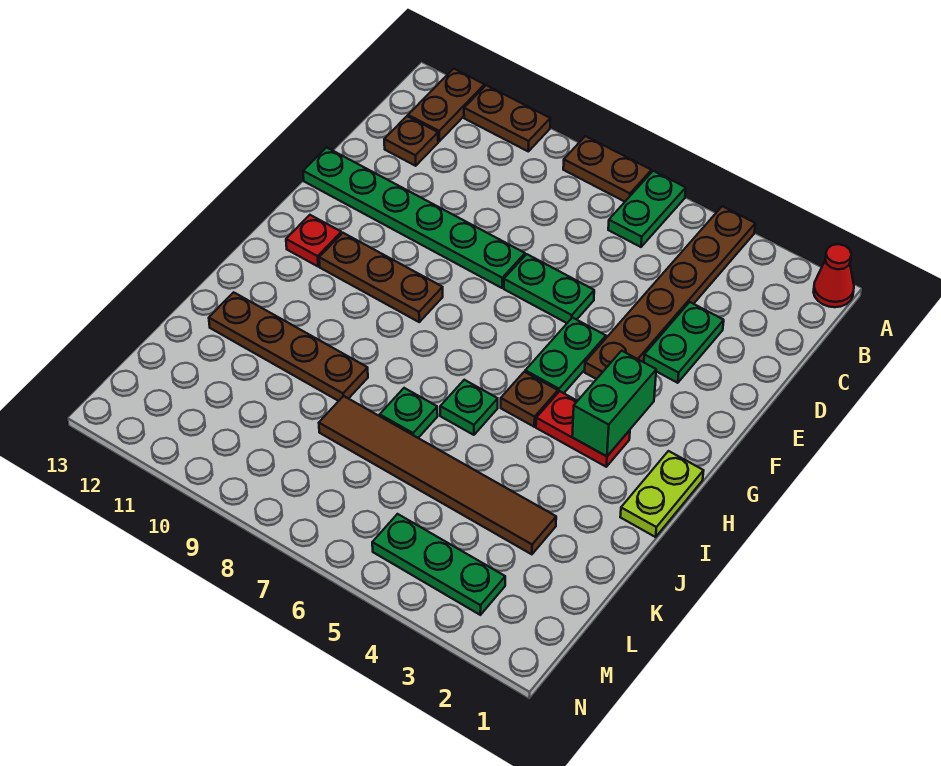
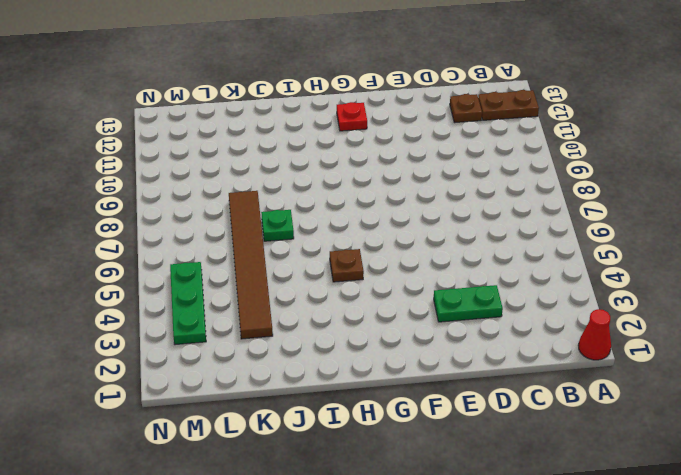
none -> brown plate A4:F4 level 1
none -> green plate A6:B6 level 1
none -> brown plate A7:A8 level 1

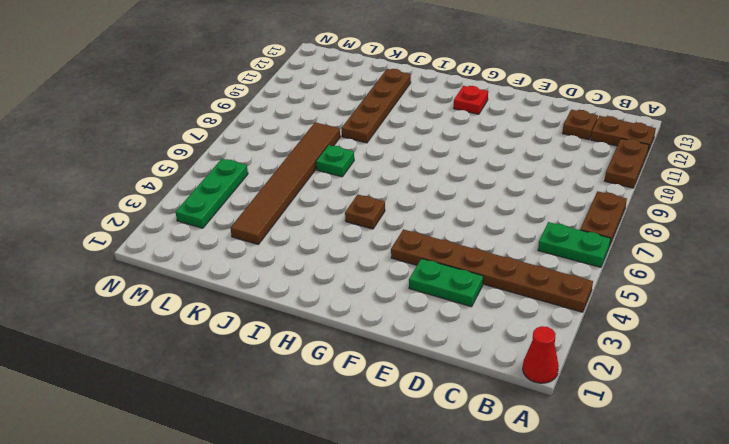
none -> green plate E6:E7 level 1
none -> green plate E8:E13 level 1
none -> green plate F5:G5 level 1

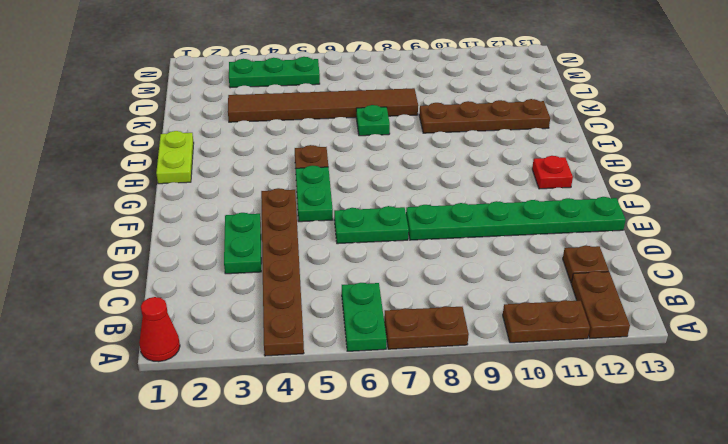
none -> brown plate G9:G11 level 1
none -> red plate H3:H4 level 1
none -> green plate I6 level 1

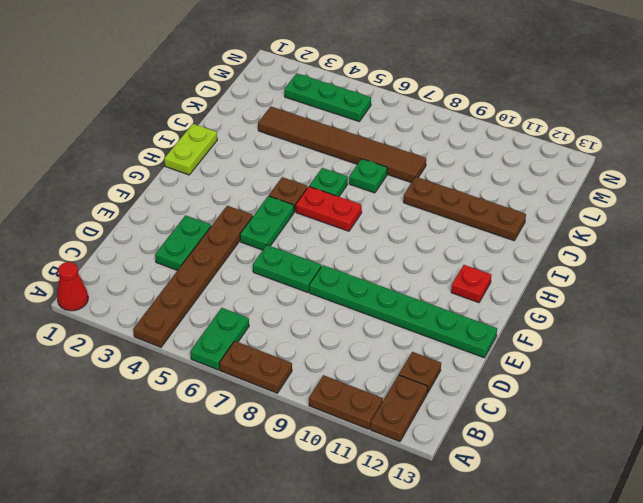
red plate H6:H7 level 1 -> red plate H3:H4 level 1
none -> brown plate G9:G11 level 1
none -> green brick G3:H3 level 2

